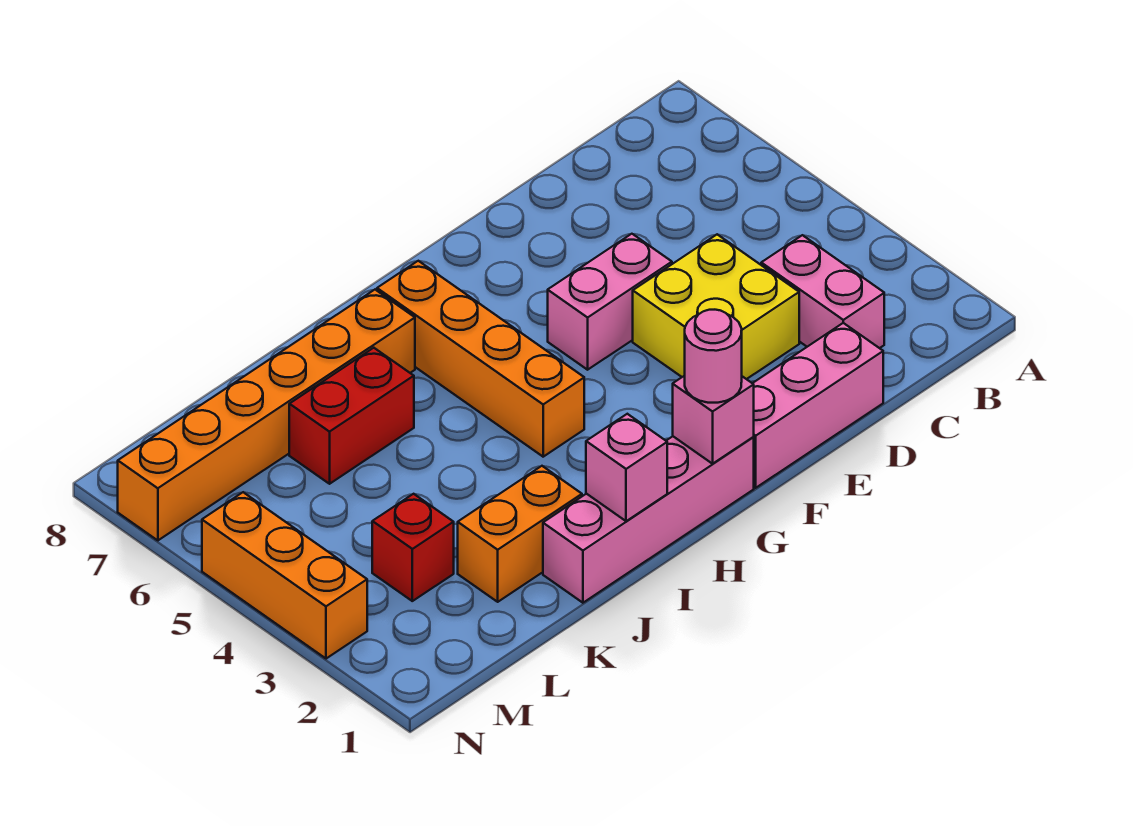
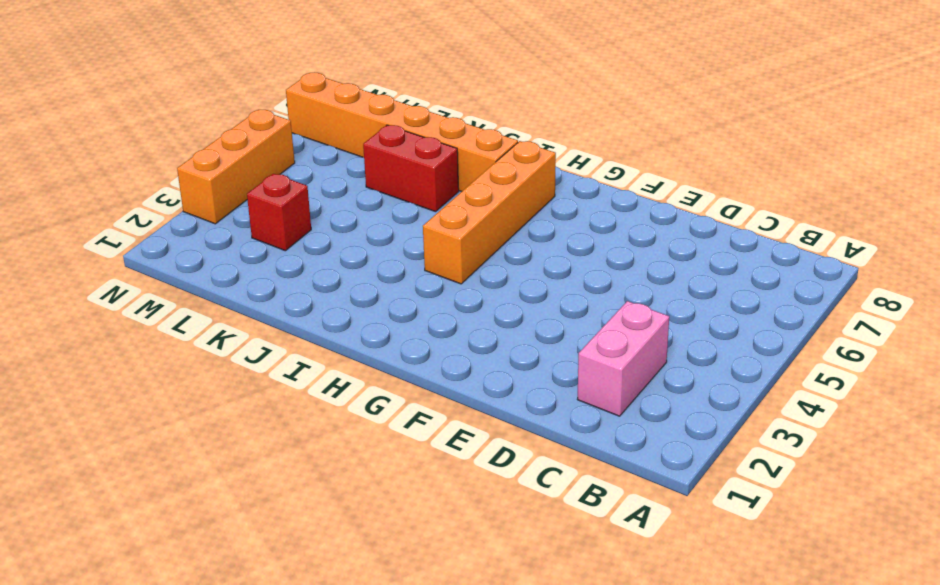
none -> pink brick D1:F1 level 1
none -> yellow brick D3:E4 level 1
none -> pink brick E5:F5 level 1

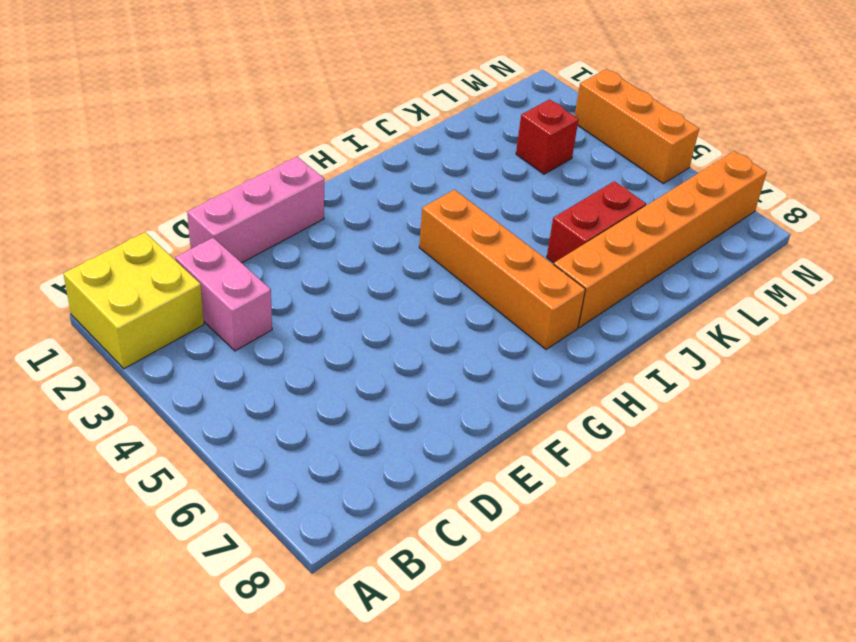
yellow brick A1:B2 level 1 -> yellow brick D3:E4 level 1
none -> pink brick E5:F5 level 1
none -> pink brick G1:J1 level 1
none -> orange brick J2:K2 level 1

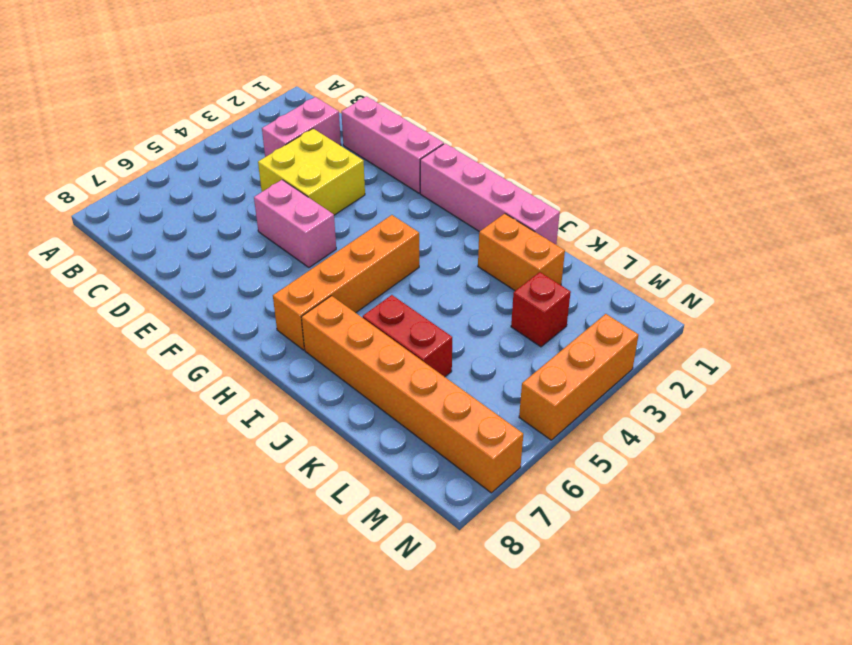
none -> pink brick G1 level 2
none -> pink brick I1 level 2
none -> pink round brick G1 level 3

